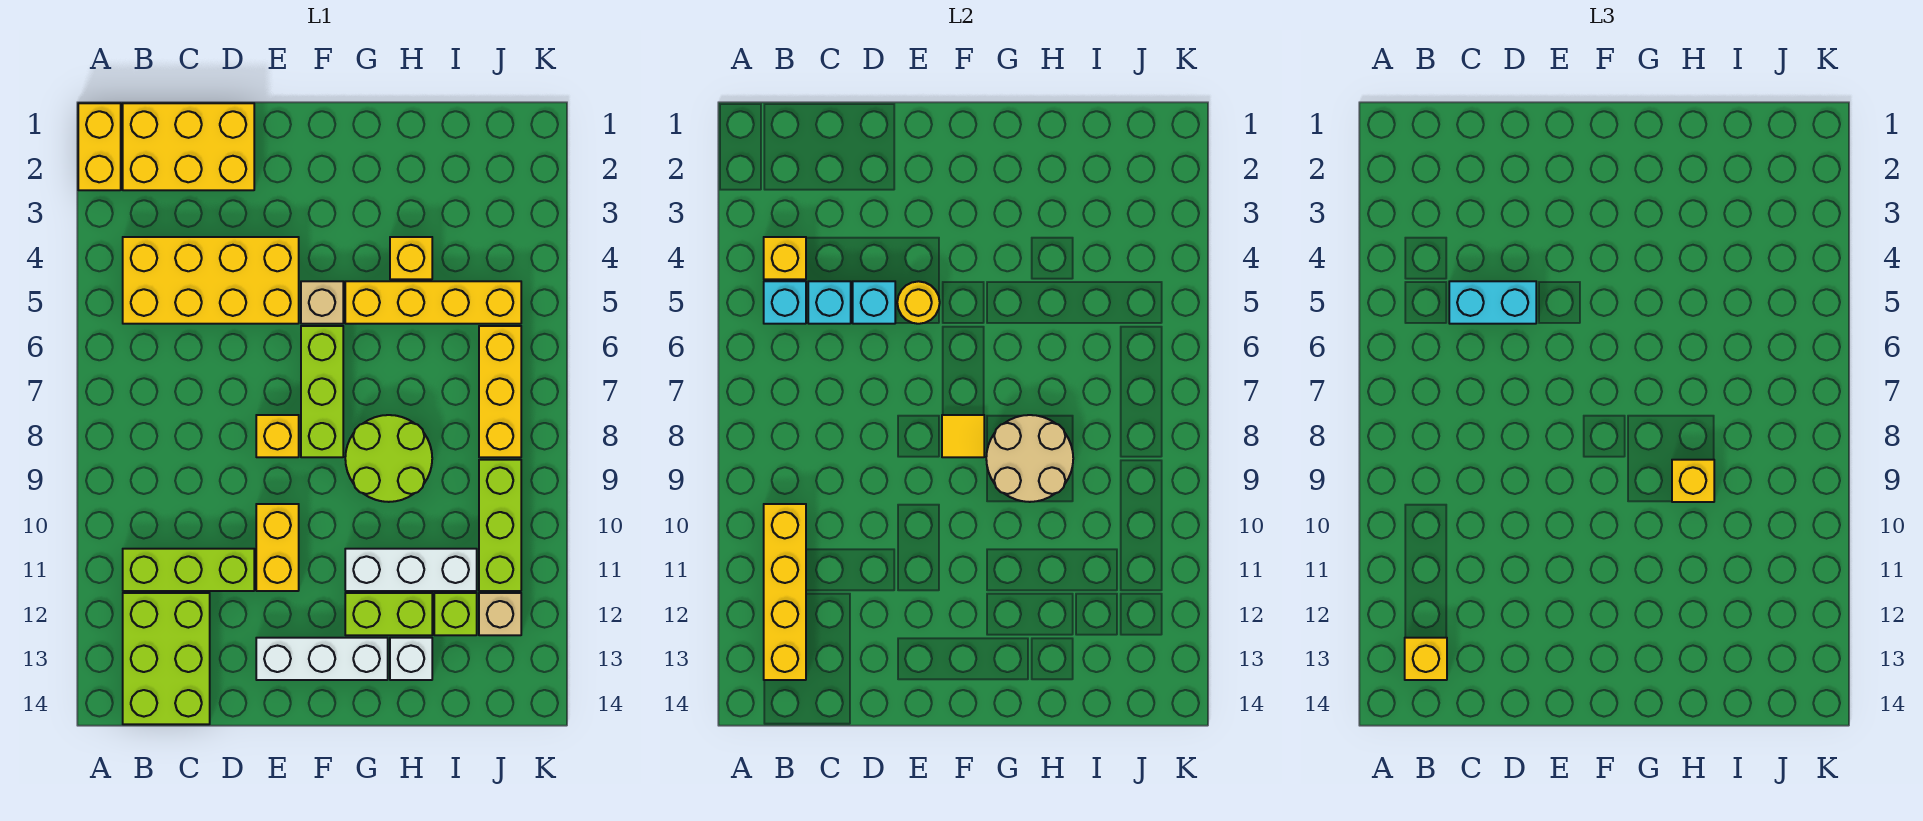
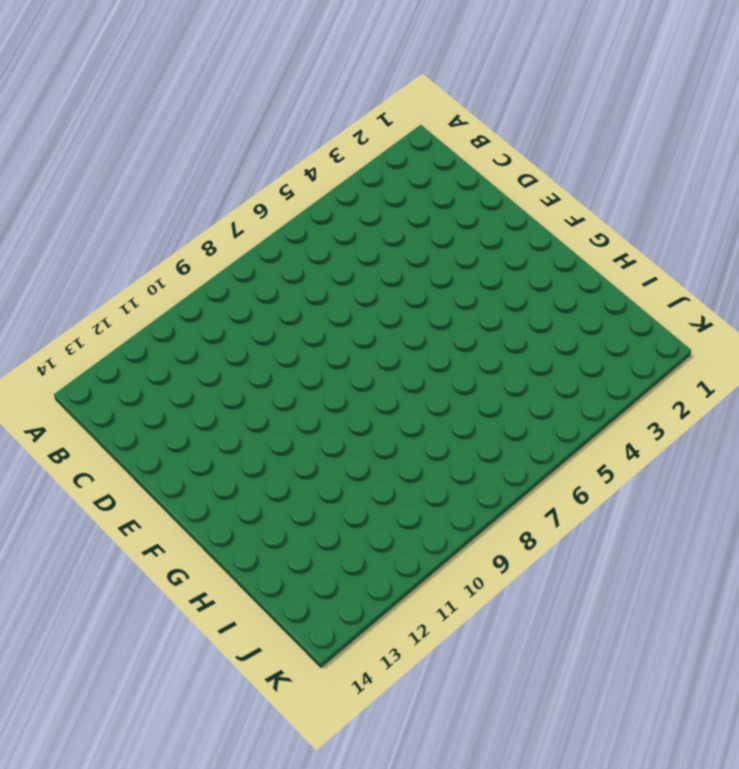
none -> yellow brick A1:A2 level 1
none -> yellow brick B1:D2 level 1
none -> yellow brick B4:E5 level 1
none -> lime brick B11:D11 level 1

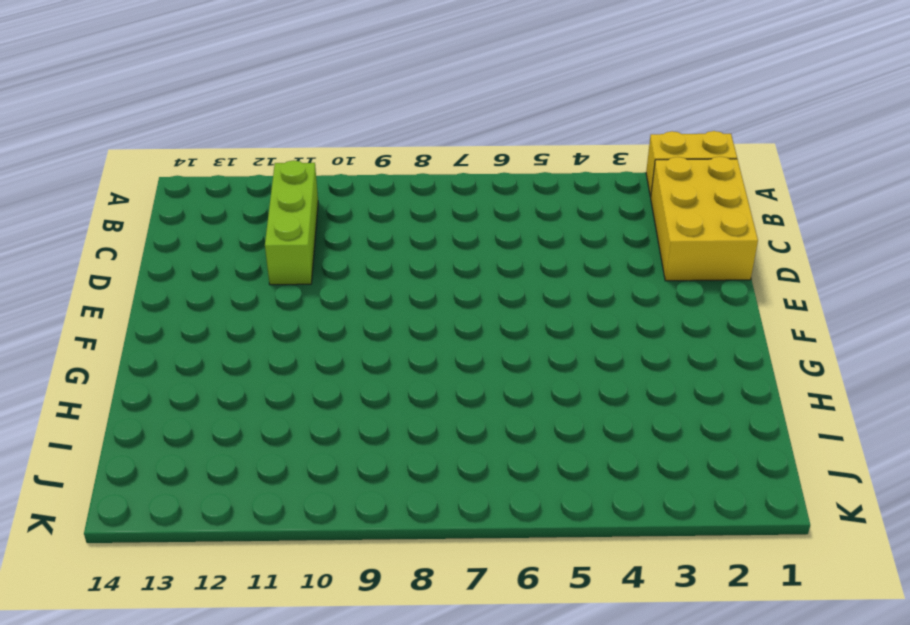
none -> yellow brick B4:E5 level 1
none -> lime brick B12:C14 level 1
none -> yellow brick E8 level 1
none -> yellow brick E10:E11 level 1

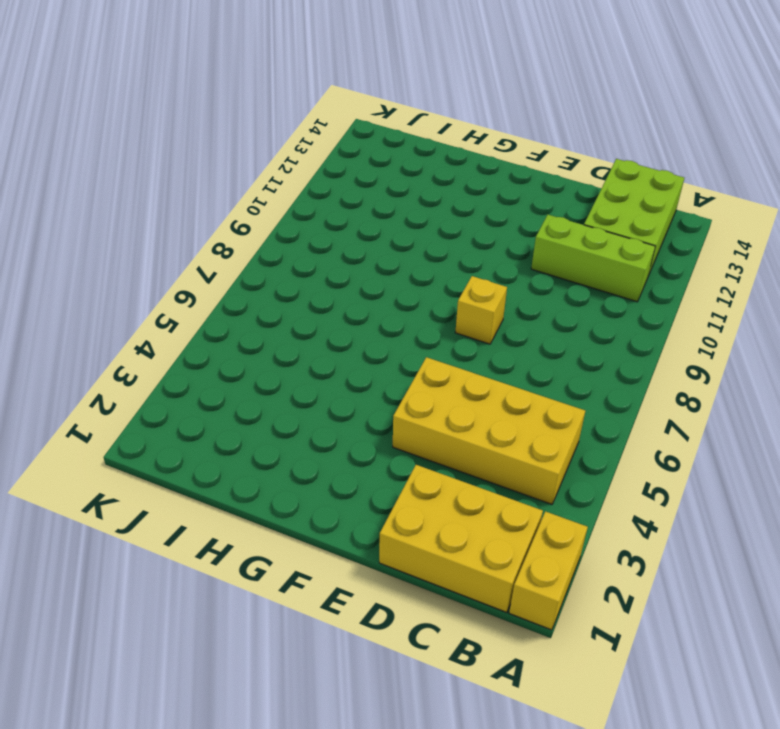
none -> yellow brick E10:E11 level 1
none -> white brick E13:G13 level 1
none -> tan brick F5 level 1
none -> lime brick F6:F8 level 1

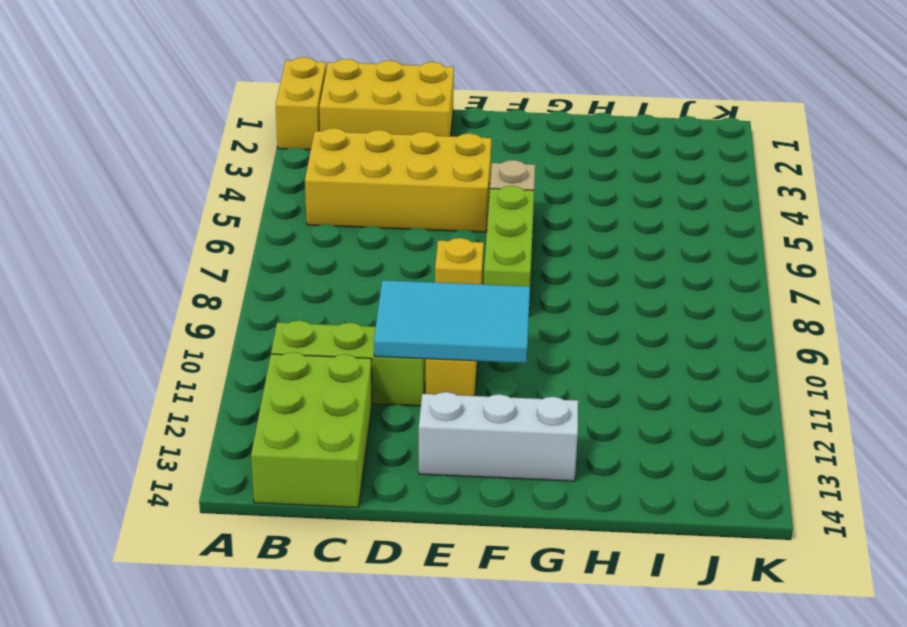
cyan tile D10:F11 level 2 -> none
none -> yellow brick G5:J5 level 1
none -> lime round brick G8:H9 level 1
none -> white brick G11:I11 level 1
none -> lime brick G12:H12 level 1

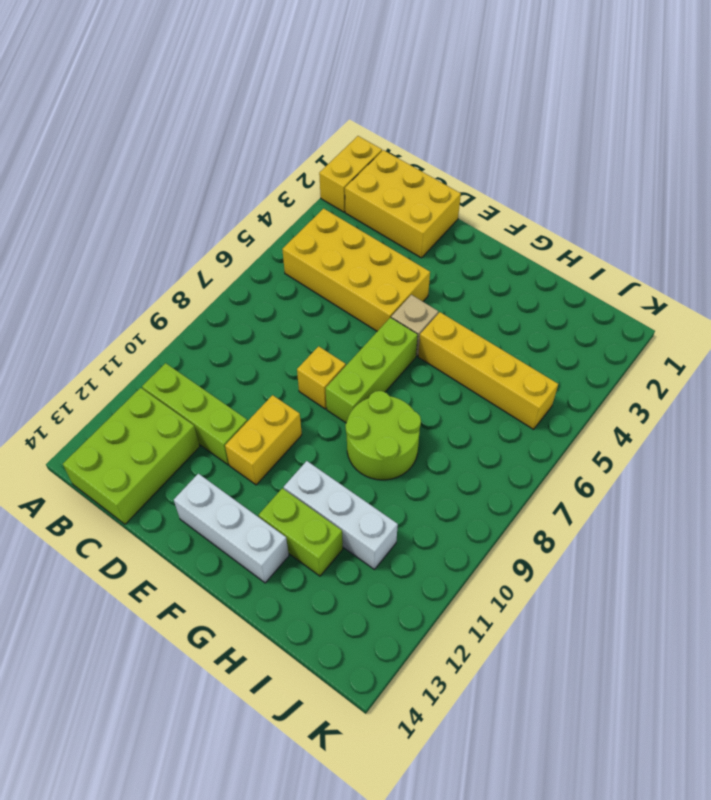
none -> yellow brick H4 level 1
none -> white brick H13 level 1
none -> lime brick I12 level 1
none -> yellow brick J6:J8 level 1

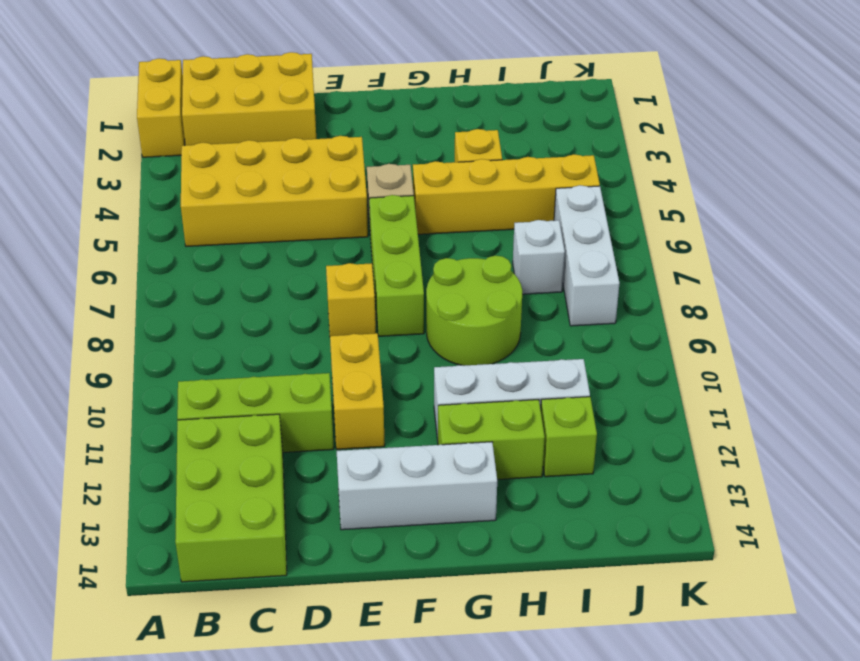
white brick I7 level 1 -> white brick H13 level 1
white brick J6:J8 level 1 -> yellow brick J6:J8 level 1
none -> lime brick J9:J11 level 1
none -> tan brick J12 level 1
none -> yellow brick B4 level 2
none -> cyan brick B5 level 2

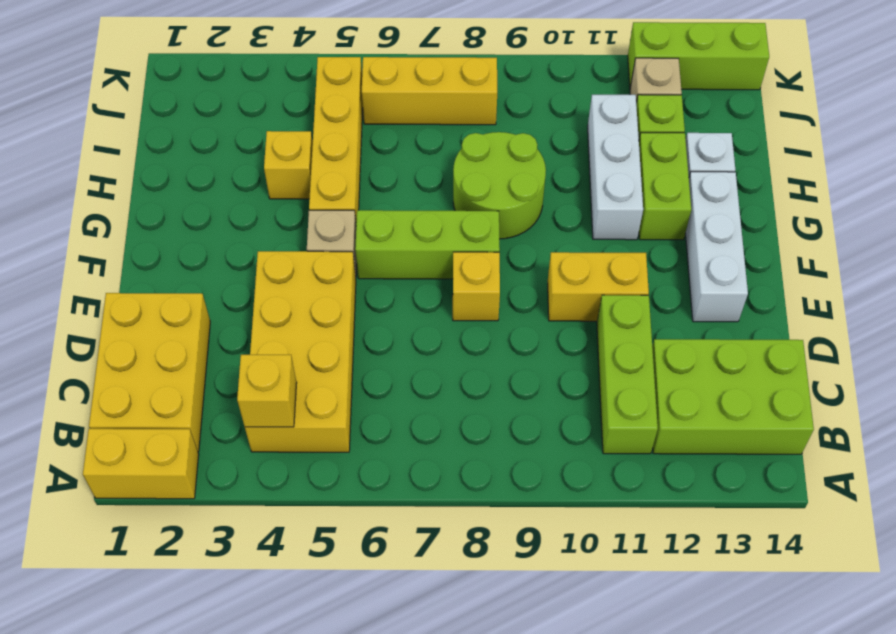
lime brick K12:K14 level 1 -> lime brick J9:J11 level 1
none -> cyan brick B5 level 2
none -> yellow brick B10:B13 level 2
none -> cyan brick C5 level 2
none -> cyan brick D5 level 2

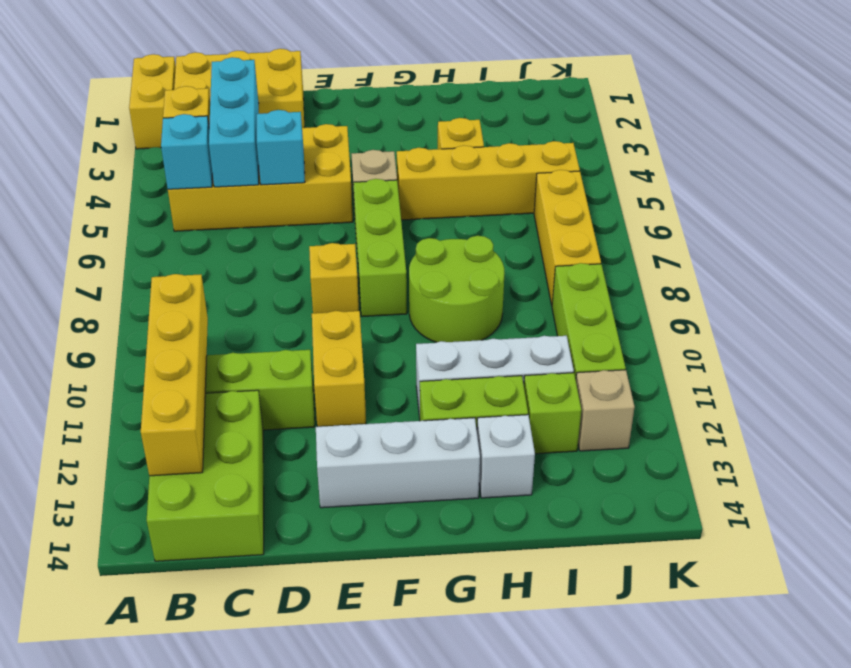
cyan brick C3:C5 level 2 -> cyan brick C5 level 2
none -> yellow round brick E5 level 2
none -> yellow tile F8 level 2
none -> tan round brick G8:H9 level 2
none -> yellow brick B13 level 3

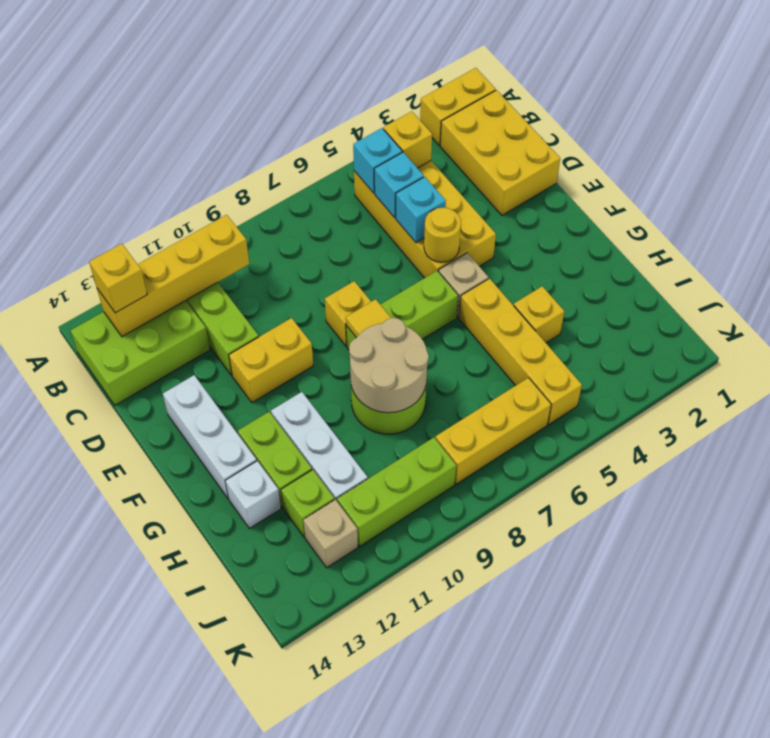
none -> cyan brick C5:D5 level 3
none -> yellow brick H9 level 3

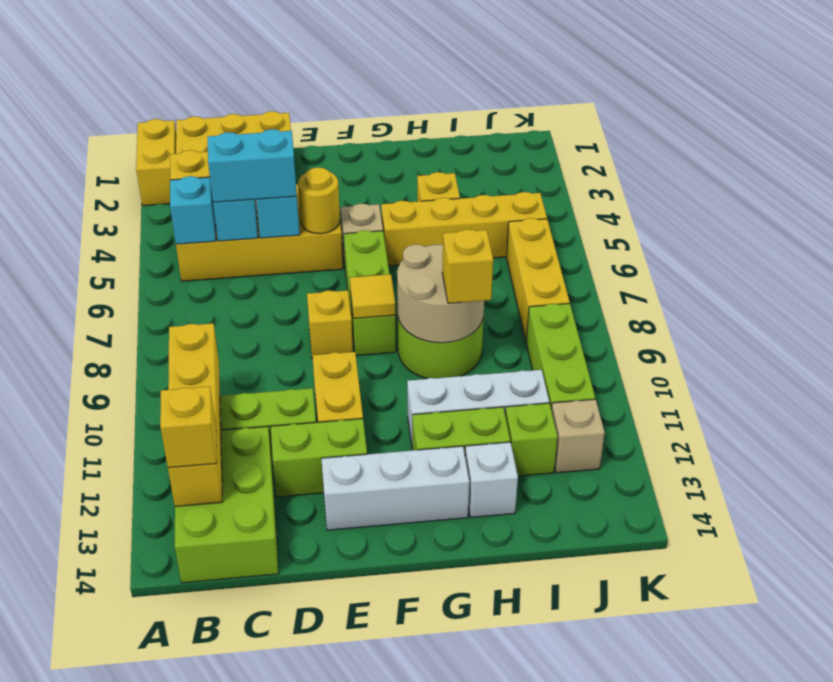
lime brick D12:E12 level 1 -> none

